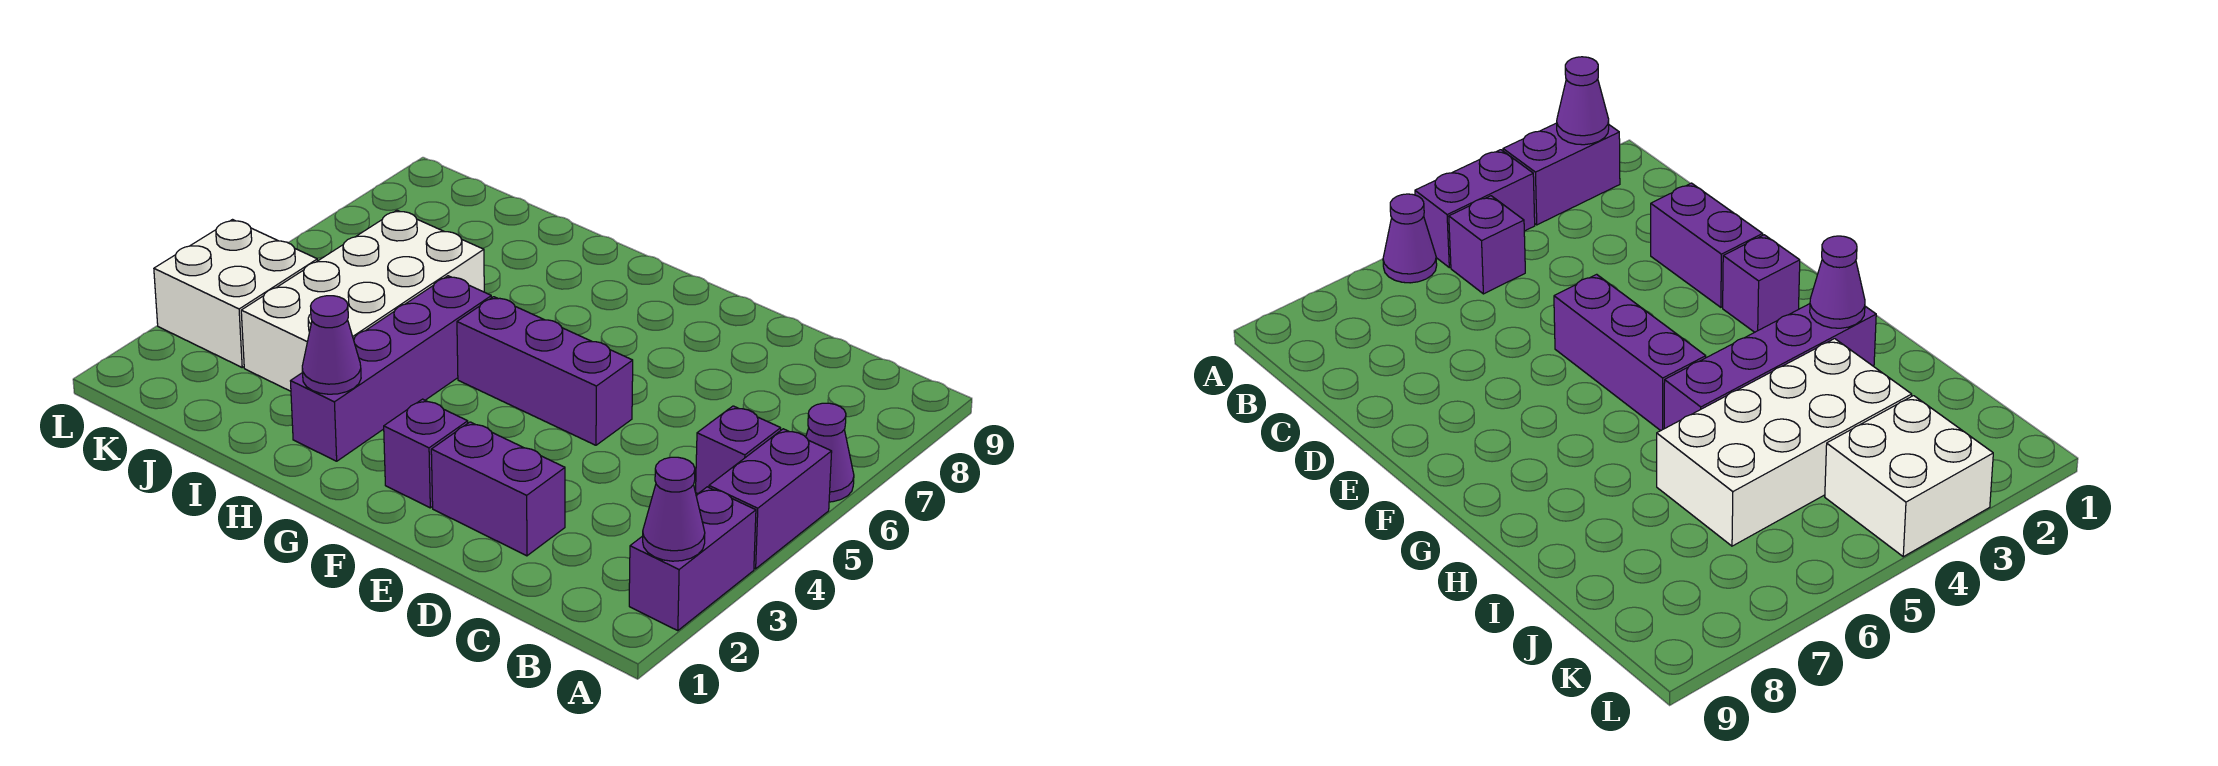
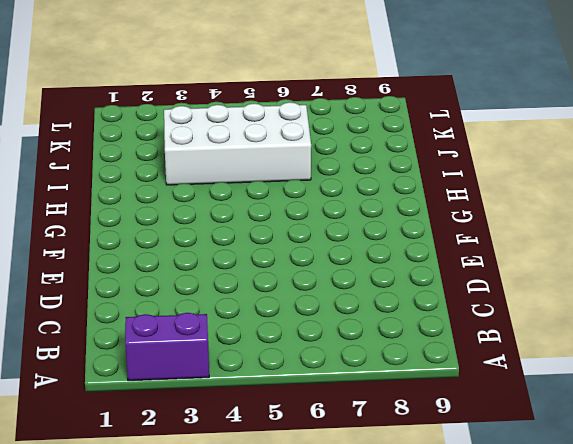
none -> purple brick A4:A5 level 1
none -> purple cone A6 level 1
none -> purple brick B5 level 1

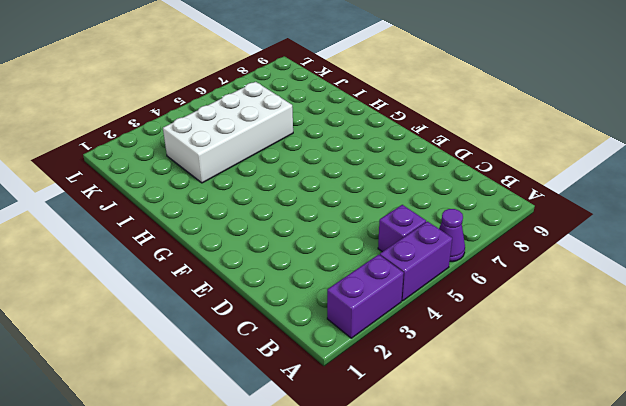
none -> purple brick D2:E2 level 1
none -> purple brick E5:G5 level 1
none -> purple brick F2 level 1

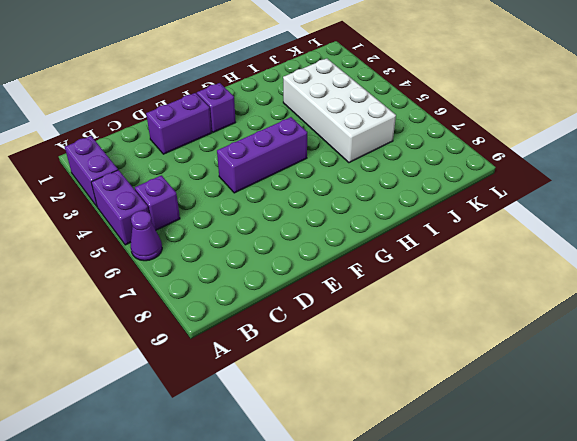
none -> purple brick H2:H5 level 1
none -> white brick K3:L4 level 1
none -> purple cone A2 level 2

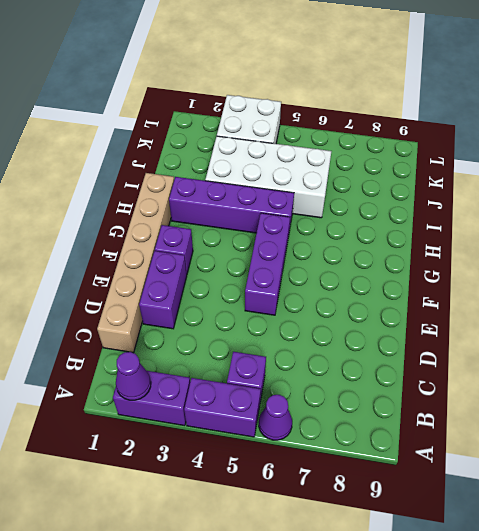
tan brick C1:H1 level 1 -> none
none -> purple cone H2 level 2

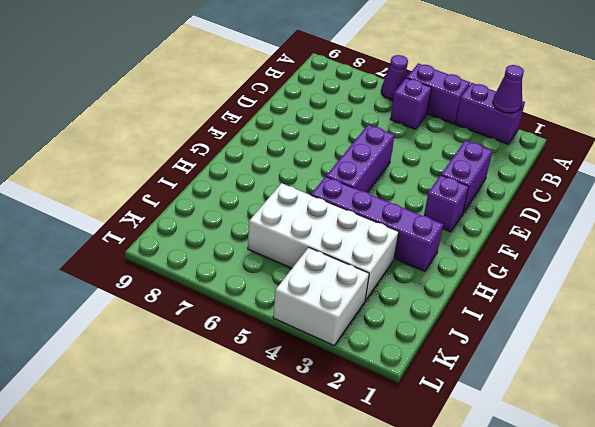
none -> purple cone H2 level 2

